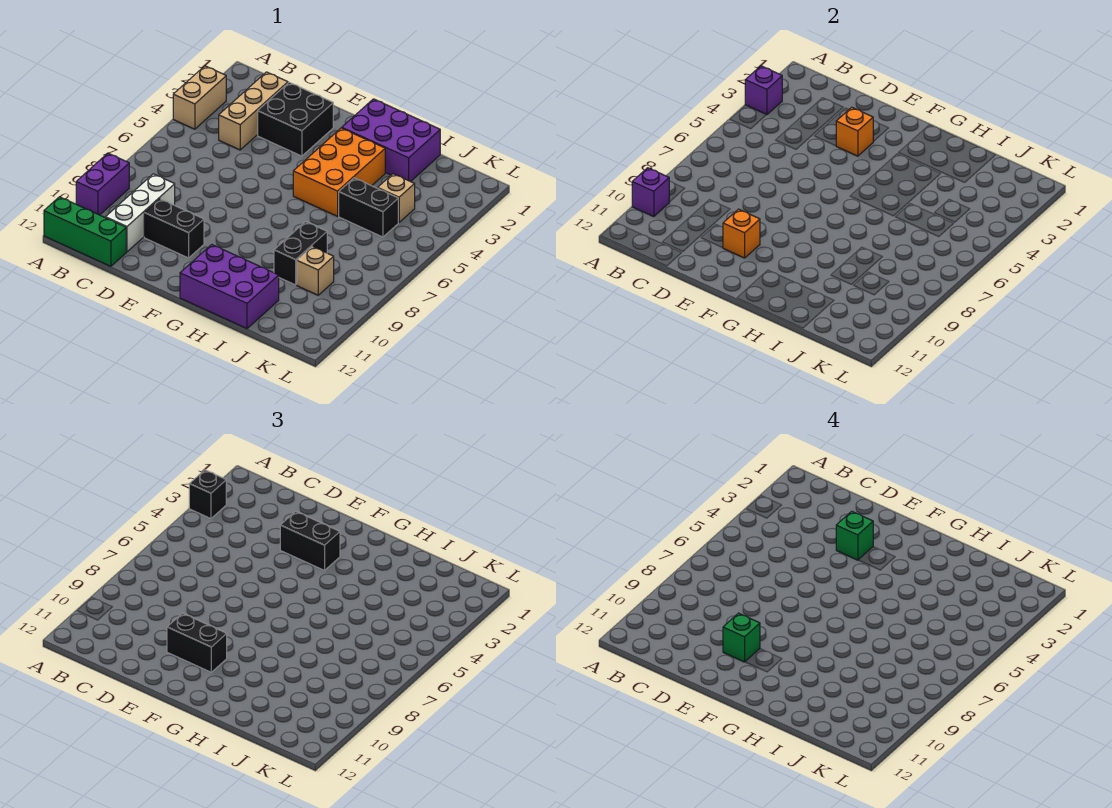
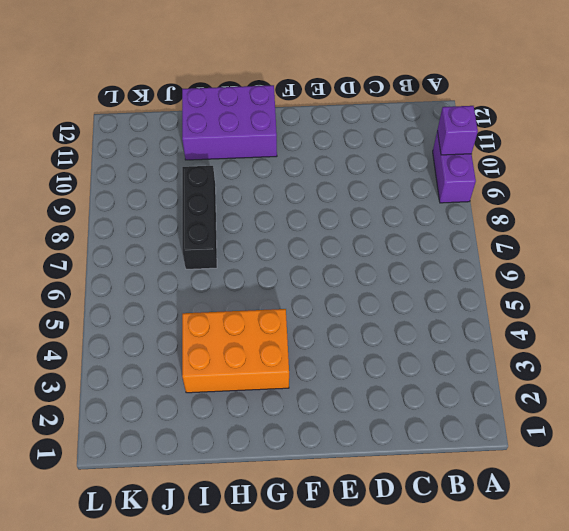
orange brick G3:I4 level 1 -> orange brick G3:H5 level 1
black brick I7:I9 level 1 -> black brick I8:I9 level 1
none -> tan brick A3:A4 level 1
none -> green brick A12:C12 level 1
none -> tan brick C2:C4 level 1

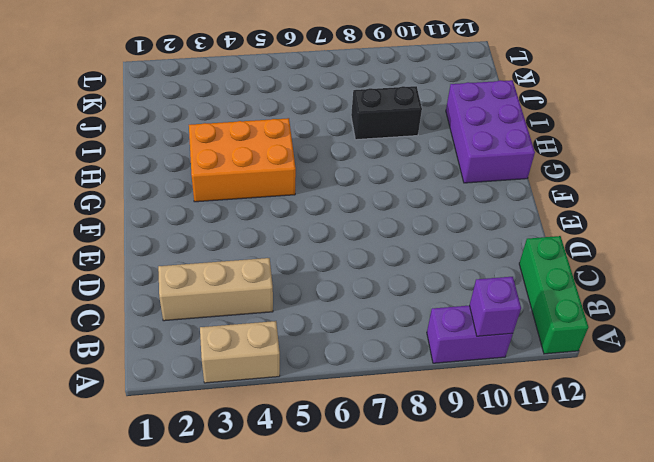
none -> white brick C9:C11 level 1
none -> black brick D2:E3 level 1
none -> black brick D10:E10 level 1

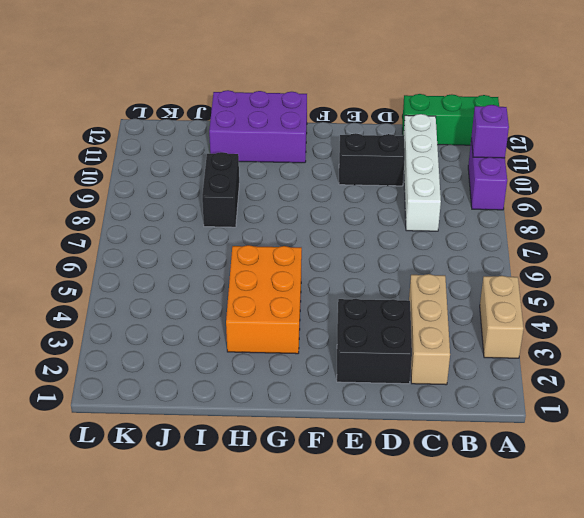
white brick C8:C11 level 1 -> white brick C9:C11 level 1
none -> purple brick G1:I2 level 1
none -> black brick I5:J5 level 1
none -> tan brick J4 level 1

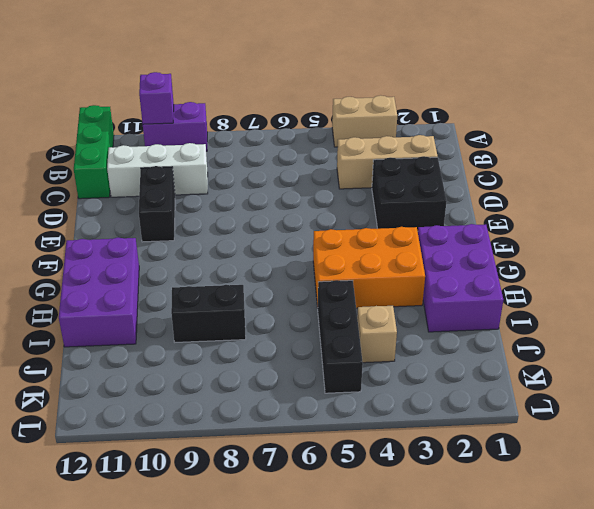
black brick I5:K5 level 1 -> black brick I5:J5 level 1
none -> tan brick J9 level 1
none -> purple brick A3 level 2
none -> orange brick E3 level 2

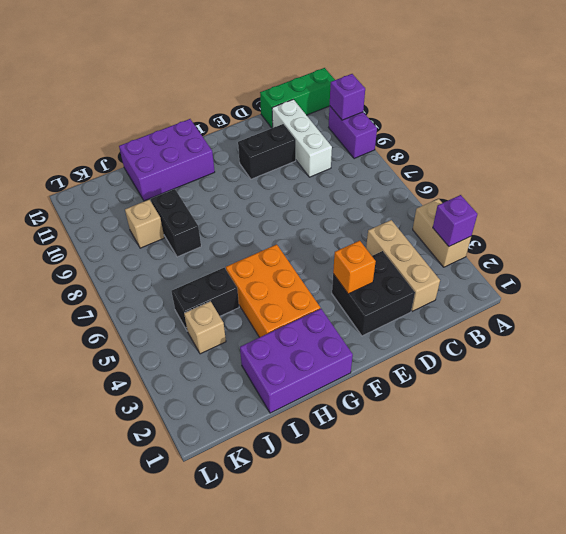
none -> orange brick E10 level 2
none -> black brick A3 level 3
none -> black brick E3:F3 level 3

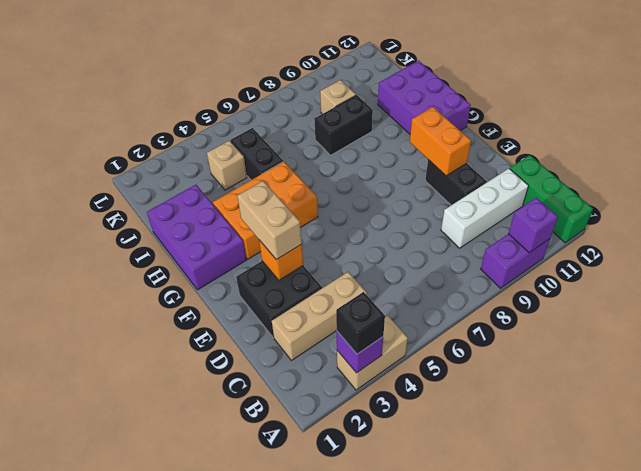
tan brick E3:F3 level 3 -> black brick E3:F3 level 3
orange brick E10:F10 level 2 -> orange brick E10 level 2
none -> black brick E10:F10 level 3
none -> green brick E3 level 4
none -> green brick E10 level 4

